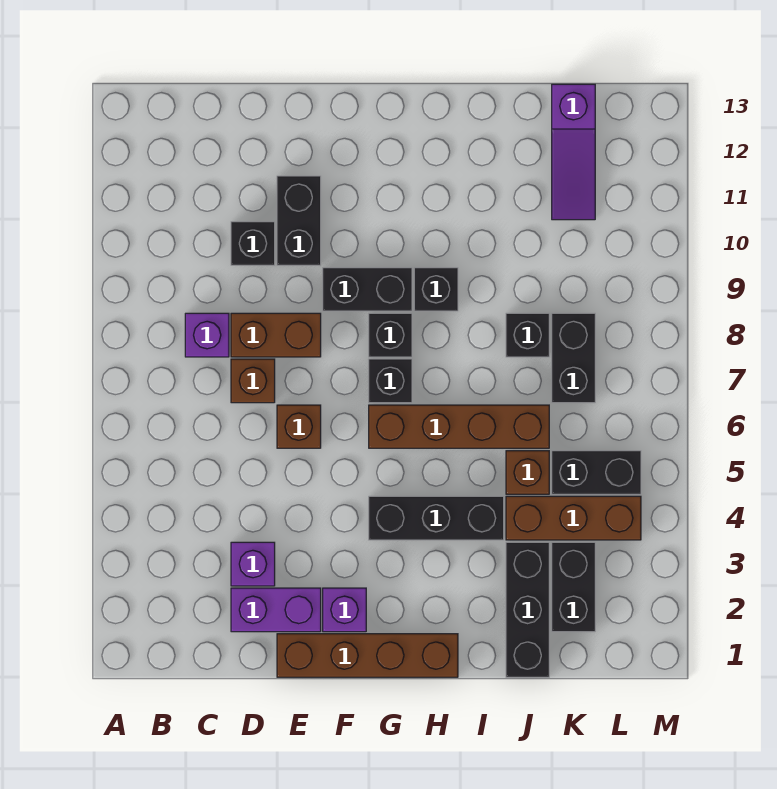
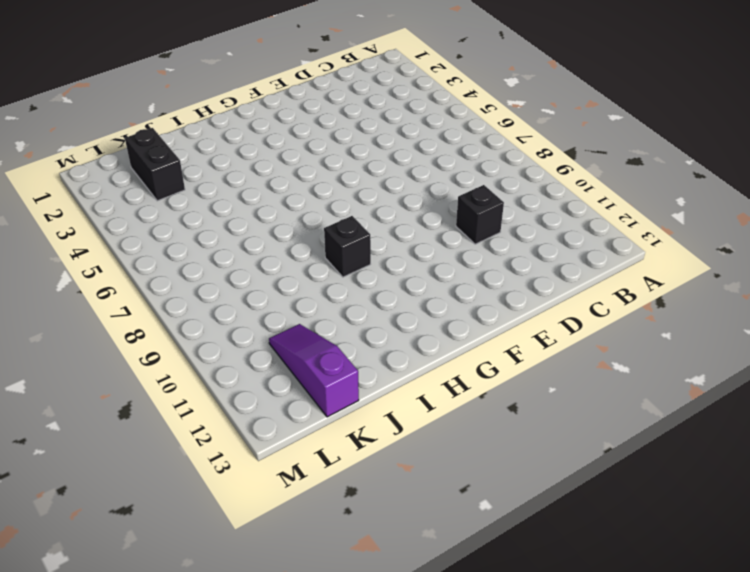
none -> purple brick C8 level 1
none -> purple brick D2:E2 level 1
none -> purple brick D3 level 1

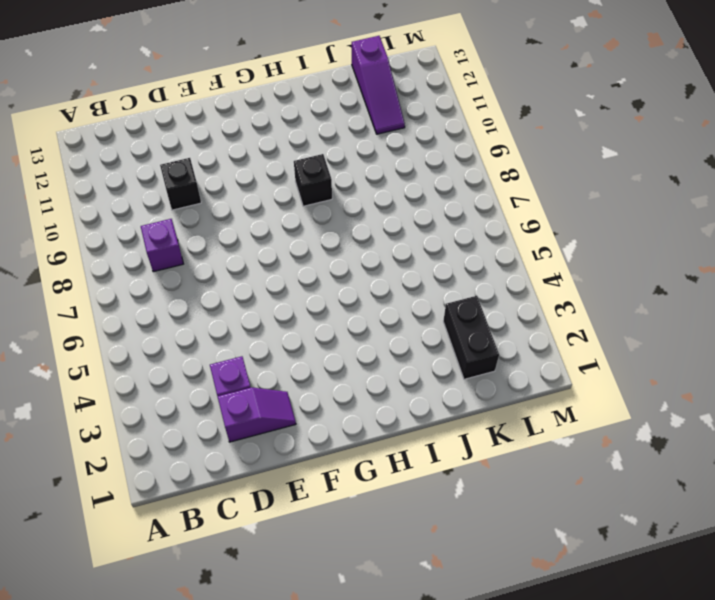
purple slope D2:E2 level 1 top D -> purple brick D2:E2 level 1
none -> brown brick D7 level 1
none -> brown brick D8:E8 level 1
none -> brown brick E1:H1 level 1

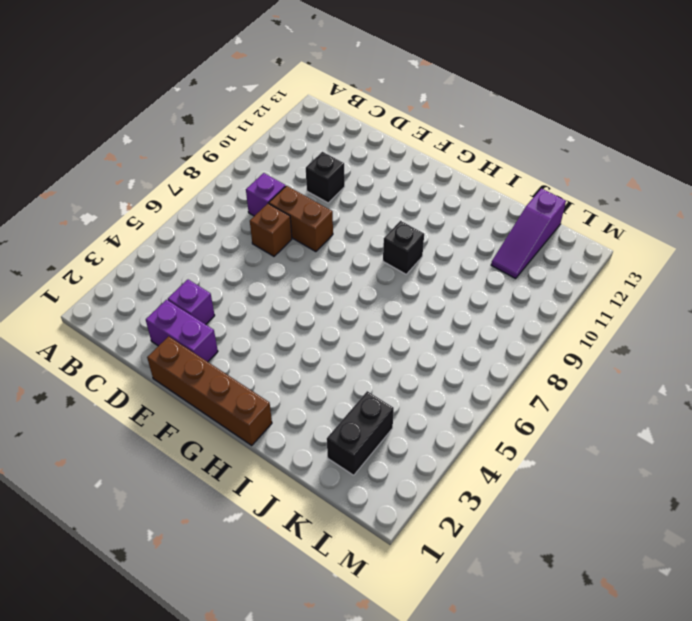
none -> brown brick E6 level 1
none -> black brick E10:E11 level 1
none -> purple brick F2 level 1

